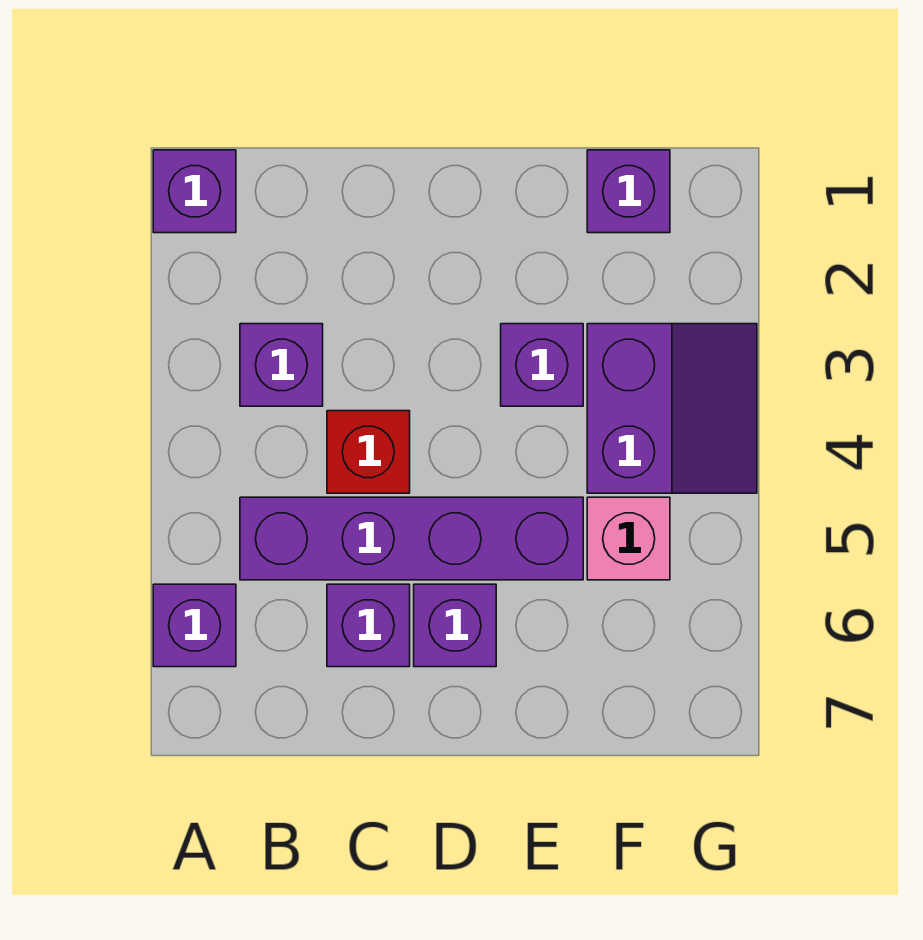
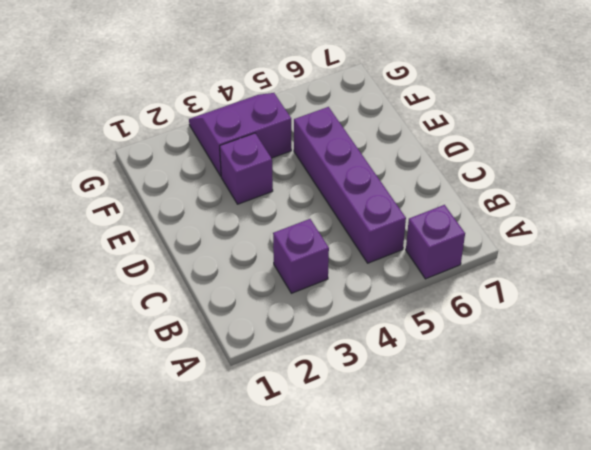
none -> purple brick A1 level 1
none -> red brick C4 level 1

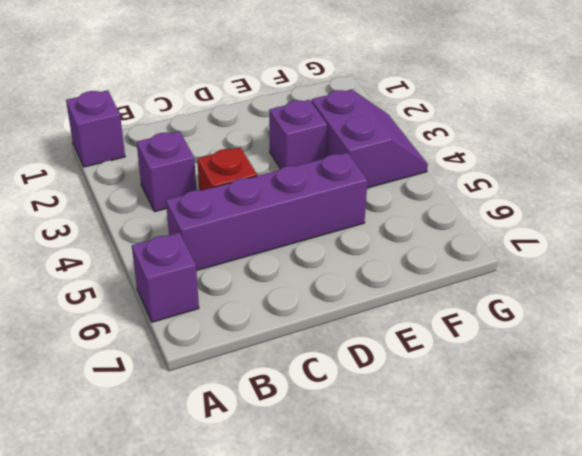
none -> purple brick C6 level 1
none -> purple brick D6 level 1

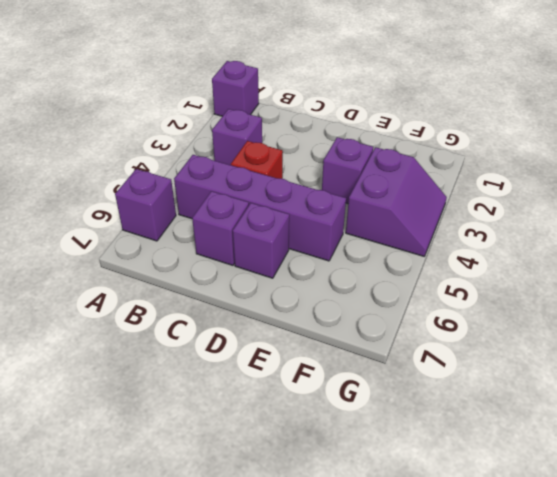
none -> purple brick F1 level 1
none -> pink brick F5 level 1

